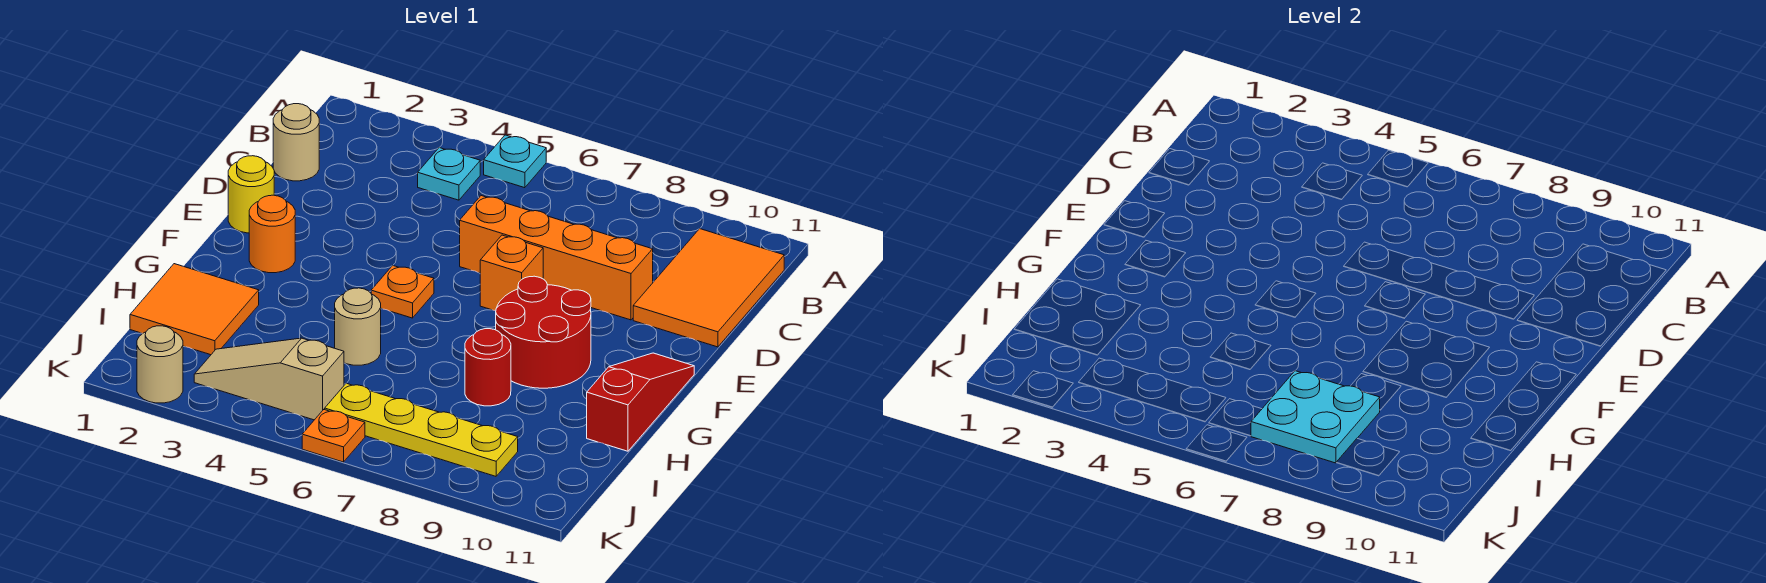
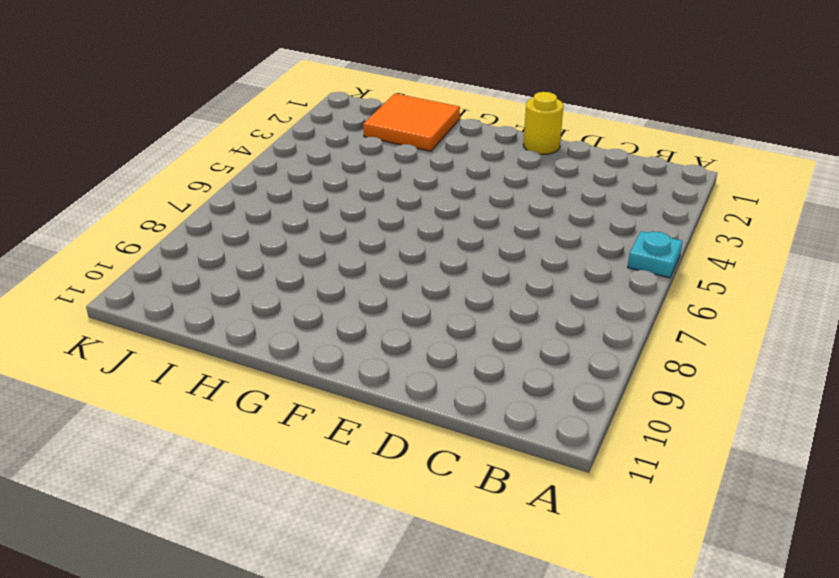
none -> cyan plate B4 level 1
none -> orange tile B10:D11 level 1
none -> tan round brick C1 level 1

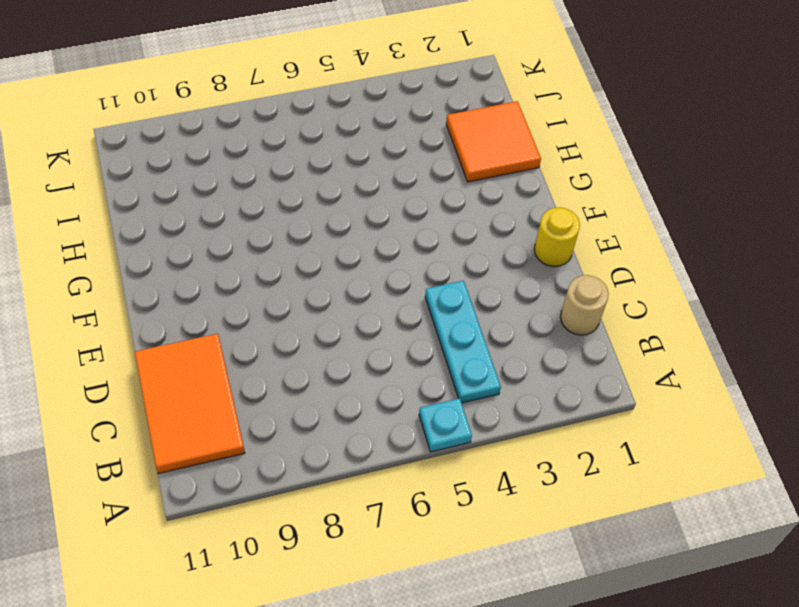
cyan plate B4:D4 level 1 -> cyan plate B4 level 1
none -> orange brick D6:D9 level 1
none -> orange brick E7 level 1
none -> orange round brick F2 level 1

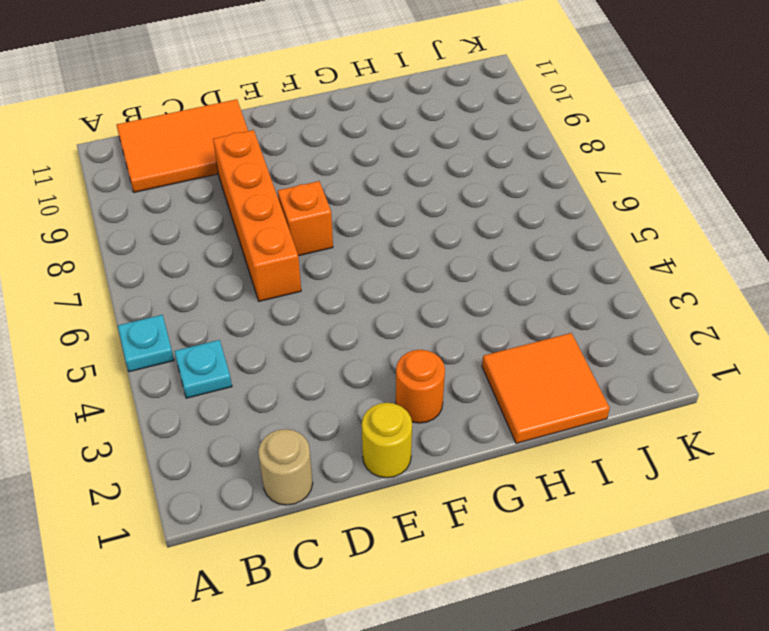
none -> orange plate F5 level 1
none -> red round brick F8:G9 level 1
none -> red slope F11:H11 level 1 top H

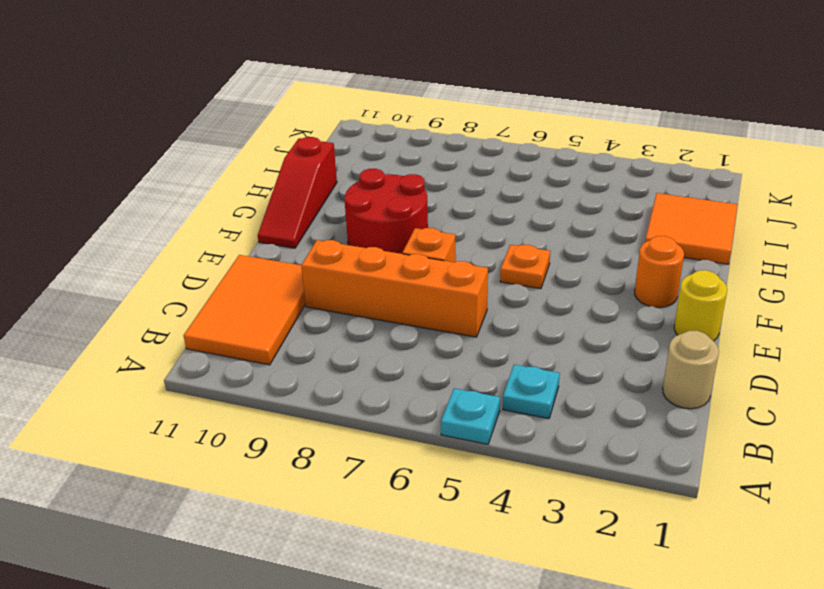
none -> tan round brick H5 level 1
none -> red round brick H8 level 1
none -> tan slope J3:J5 level 1 top 5

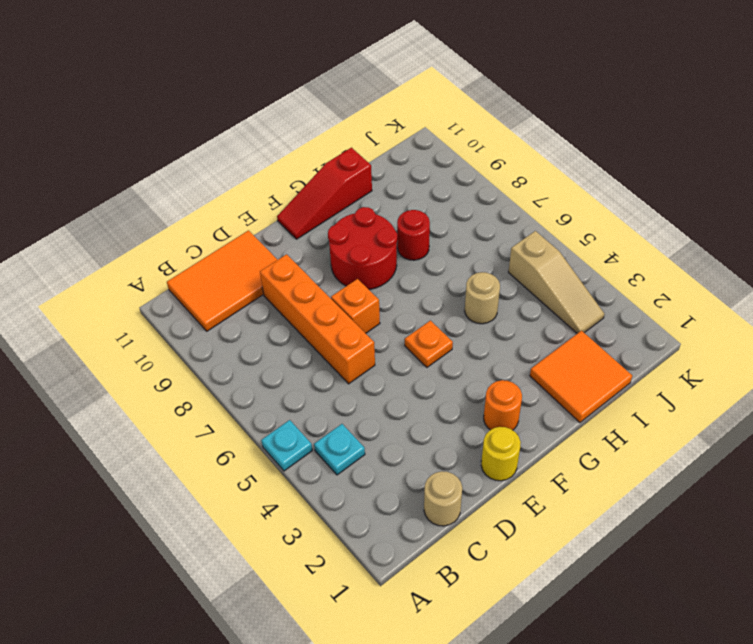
none -> yellow plate J6:J9 level 1
none -> tan round brick K2 level 1
none -> orange plate K6 level 1

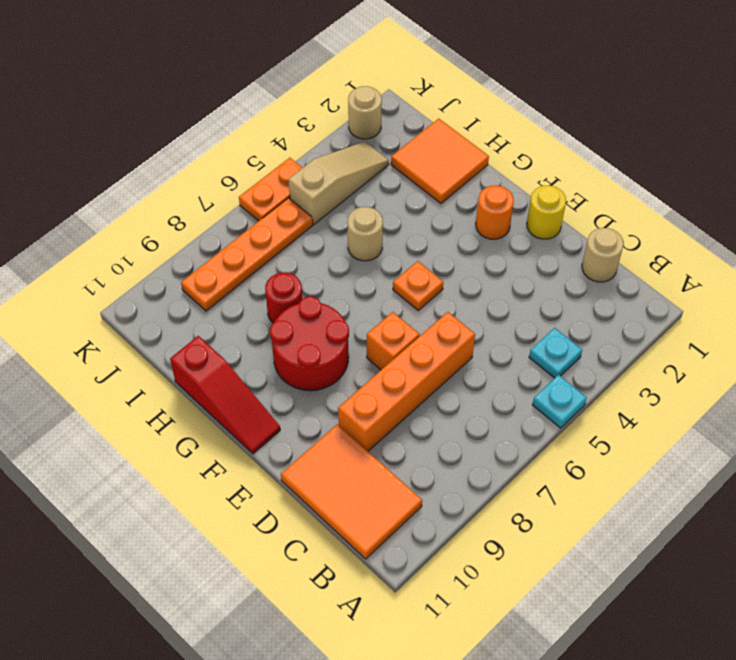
orange plate J6:J9 level 1 -> yellow plate J6:J9 level 1
orange plate K5:K6 level 1 -> orange plate K6 level 1
none -> cyan plate I7:J8 level 2

